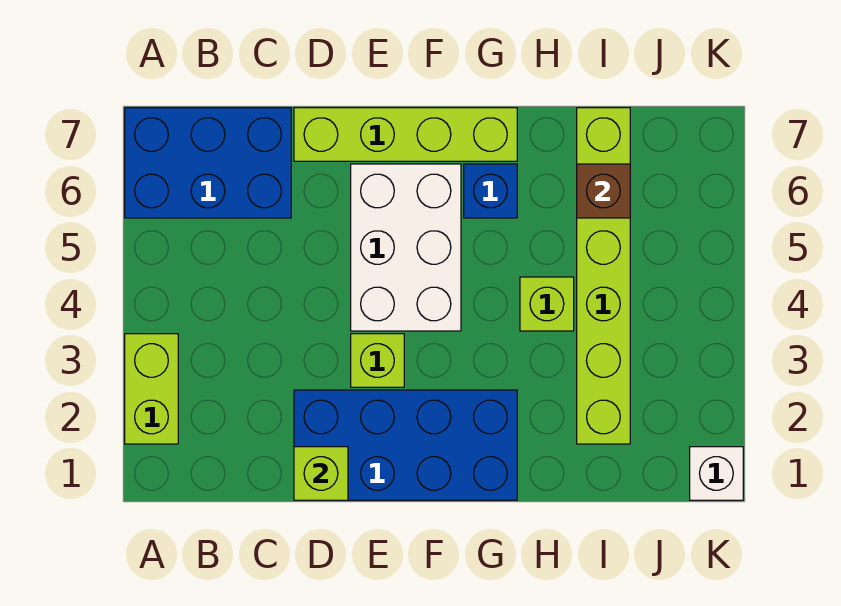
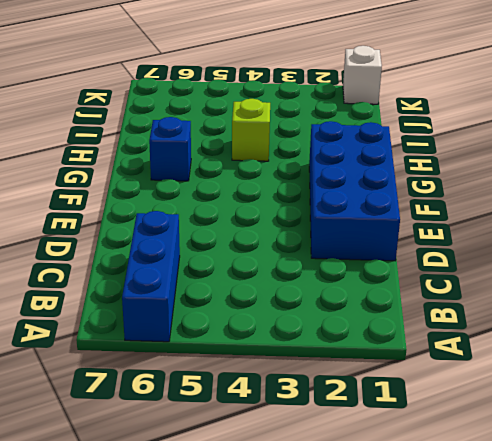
blue brick A6:C6 level 1 -> blue brick A6:C7 level 1
none -> lime brick A2:A3 level 1
none -> lime brick D7:G7 level 1
none -> lime brick E3 level 1

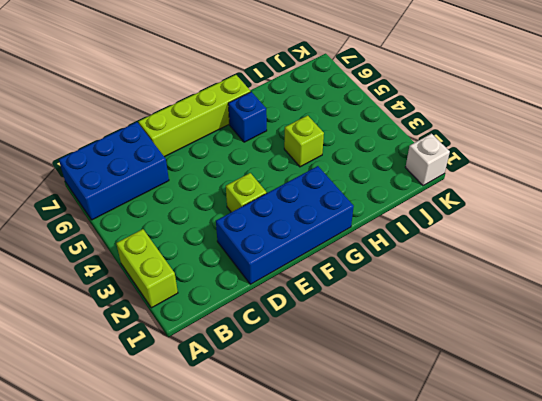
none -> white brick E4:F6 level 1
none -> lime brick I2:I7 level 1
none -> lime brick D1 level 2

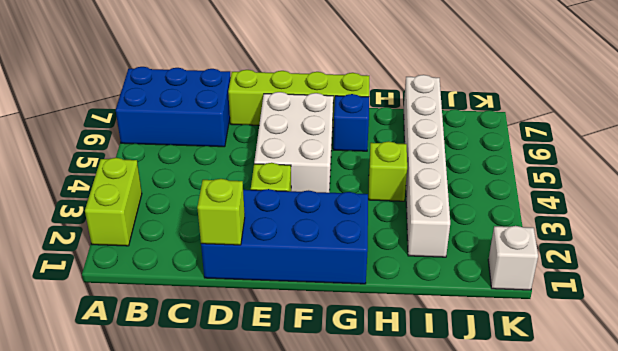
white brick I2:I7 level 1 -> lime brick I2:I7 level 1
none -> brown brick I6 level 2

